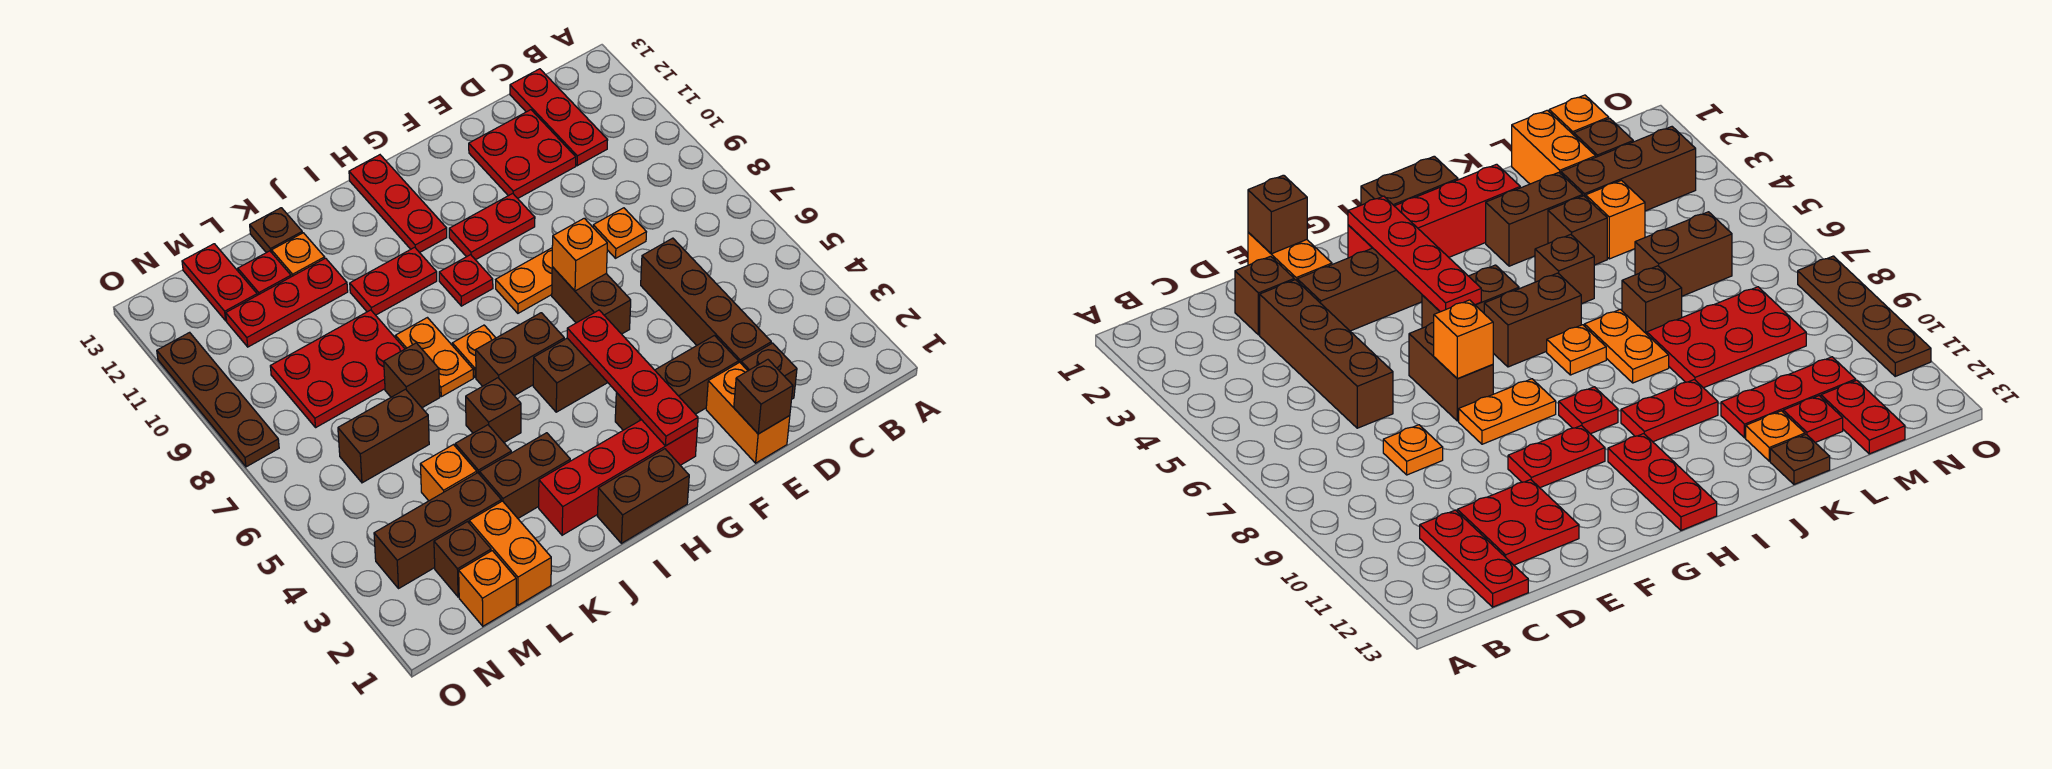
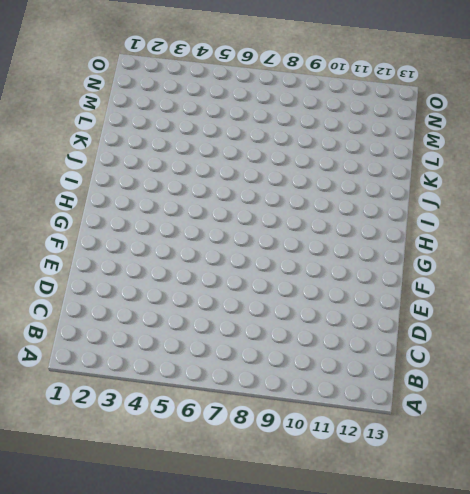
none -> red plate C11:C13 level 1
none -> brown brick D2 level 1
none -> brown brick D3:D6 level 1
none -> orange plate D8 level 1

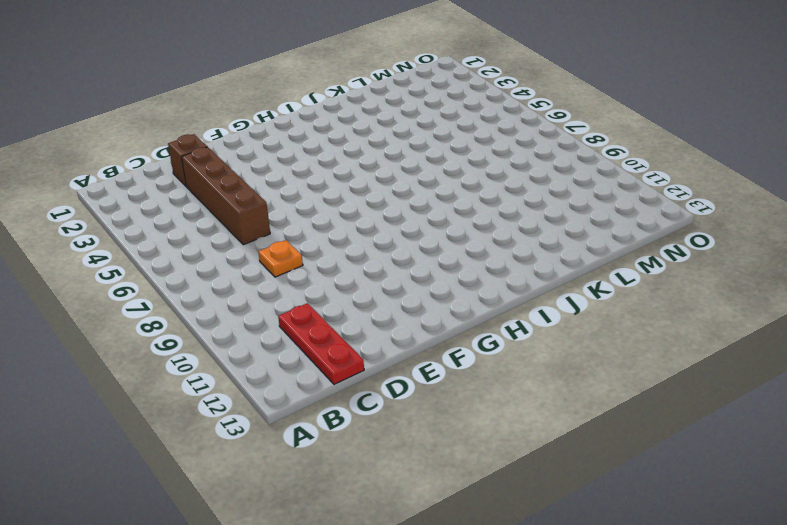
none -> red plate D11:E12 level 1
none -> orange brick E1:E2 level 1
none -> brown brick E3:G3 level 1
none -> brown brick F6:F7 level 1

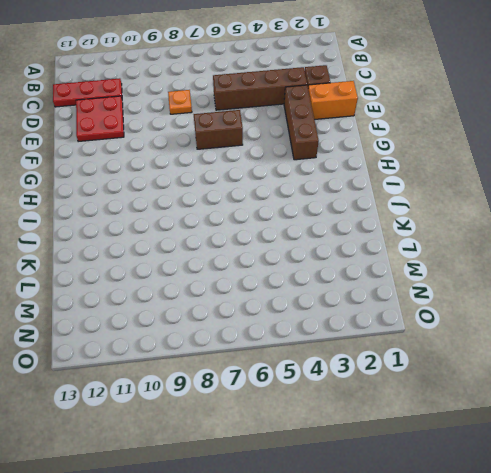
none -> orange plate F8:G8 level 1
none -> red plate F10:G10 level 1
none -> red brick G2:J2 level 1
none -> brown brick G5:H5 level 1

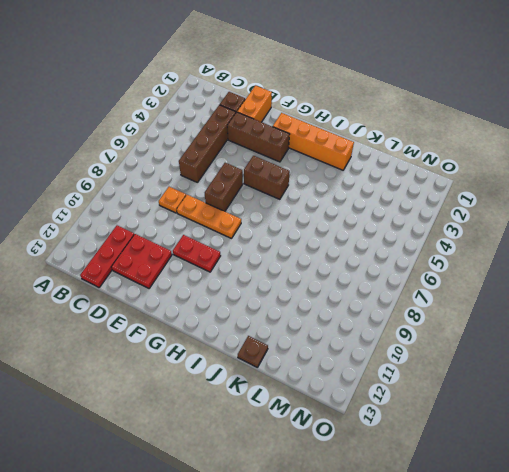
orange plate E8:G8 level 1 -> orange plate F8:G8 level 1
orange brick G2:J2 level 1 -> red brick G2:J2 level 1
none -> brown brick H1:I1 level 1
none -> brown brick H6:I6 level 1
none -> red plate H9 level 1
none -> red plate H11:H13 level 1

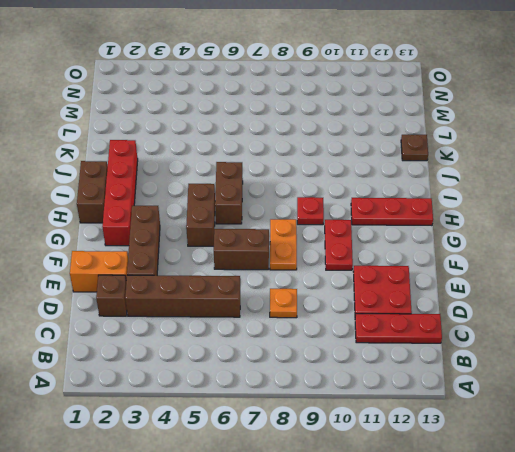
none -> orange plate I7 level 1
none -> red plate I10:J10 level 1
none -> brown brick J3:K3 level 1
none -> brown brick J5 level 1

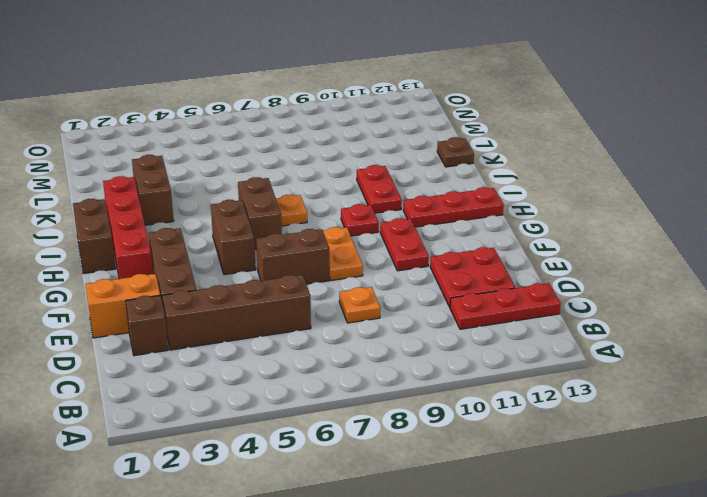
none -> brown brick J5 level 1
none -> orange plate J7:J8 level 1
none -> brown brick K4 level 1
none -> brown brick K7 level 1

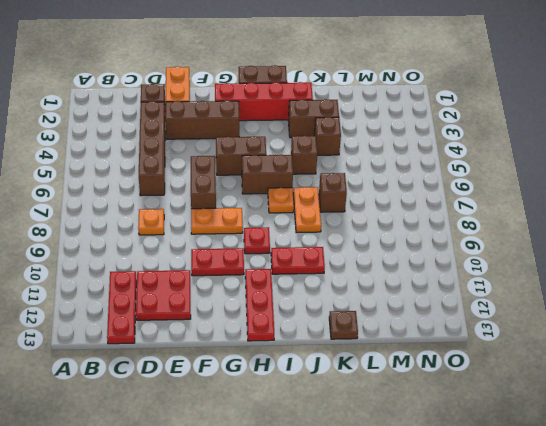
none -> red plate K8:M9 level 1
none -> red plate K11:M11 level 1
none -> orange plate K12 level 1
none -> orange brick L1:L2 level 1

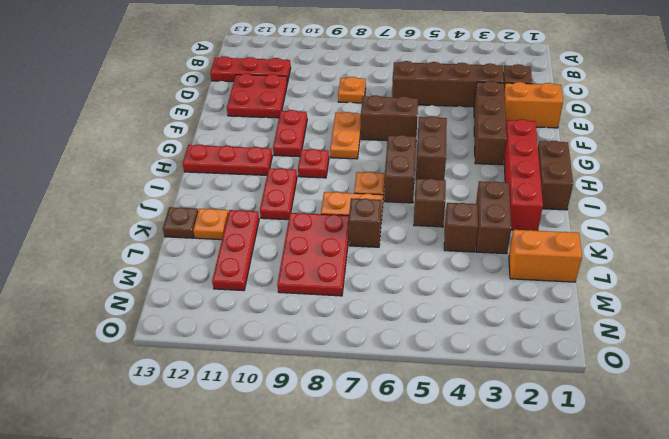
none -> brown brick L3:N3 level 1
none -> orange brick L4 level 1
none -> brown brick L6:M6 level 1
none -> red plate L12 level 1

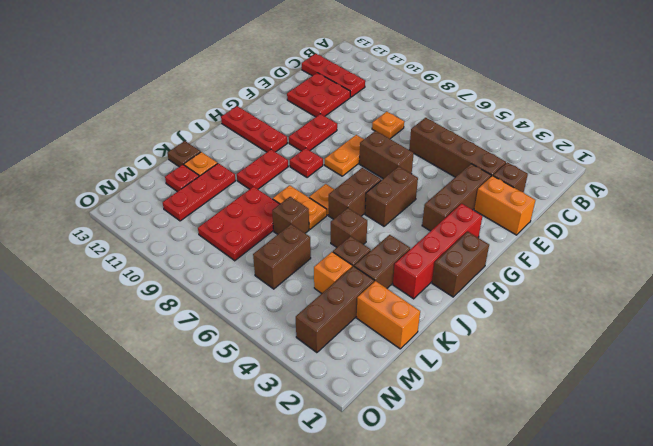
none -> orange brick M1 level 1
none -> brown brick M2 level 1
none -> red plate M12:M13 level 1
none -> brown plate O8:O11 level 1

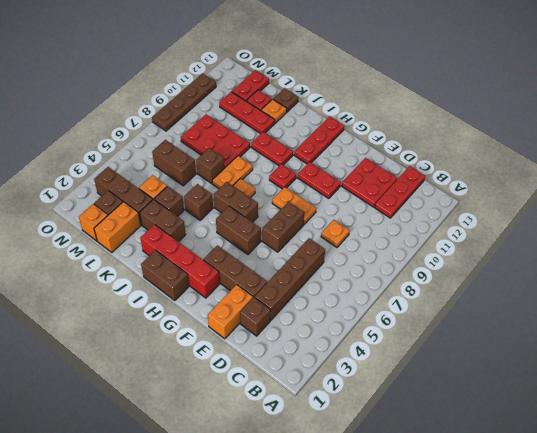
none -> brown brick E1 level 2
none -> orange brick F7 level 2
none -> red plate G2:G5 level 2

